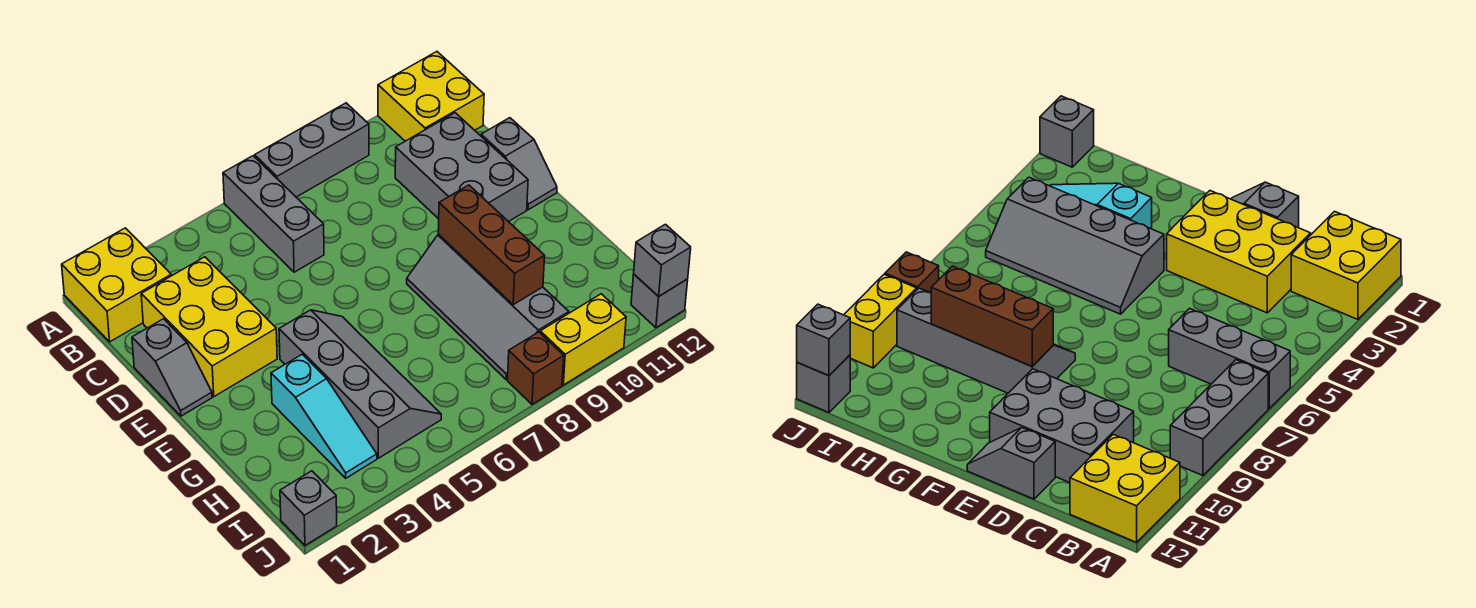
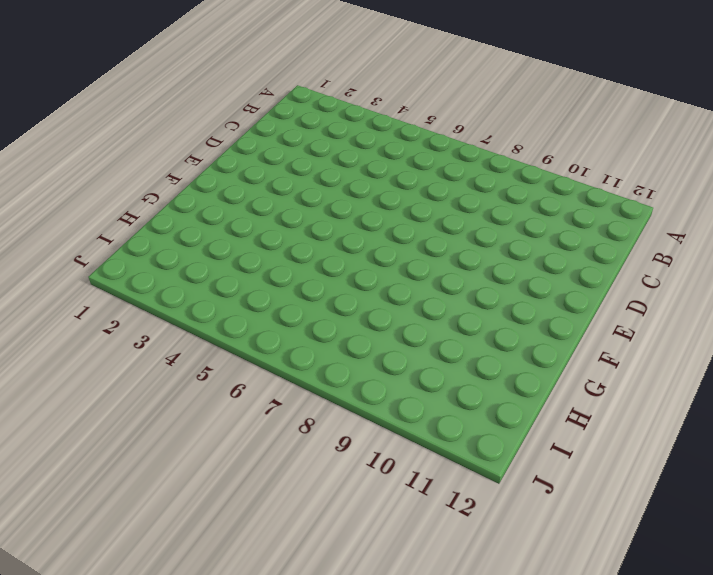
none -> yellow brick A1:B2 level 1
none -> grey brick A6:C6 level 1
none -> grey brick A7:A9 level 1

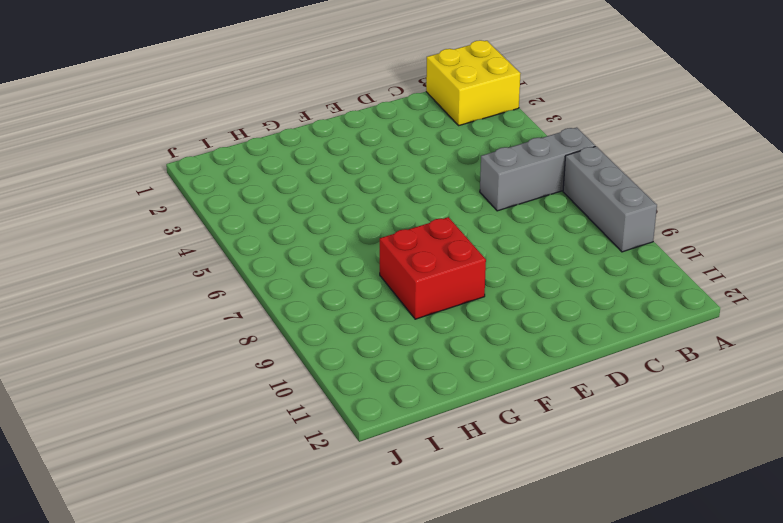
red brick F8:G9 level 1 -> grey slope F8:I9 level 1 top 9
none -> yellow brick A11:B12 level 1
none -> yellow brick C2:E3 level 1
none -> grey brick C10:E11 level 1

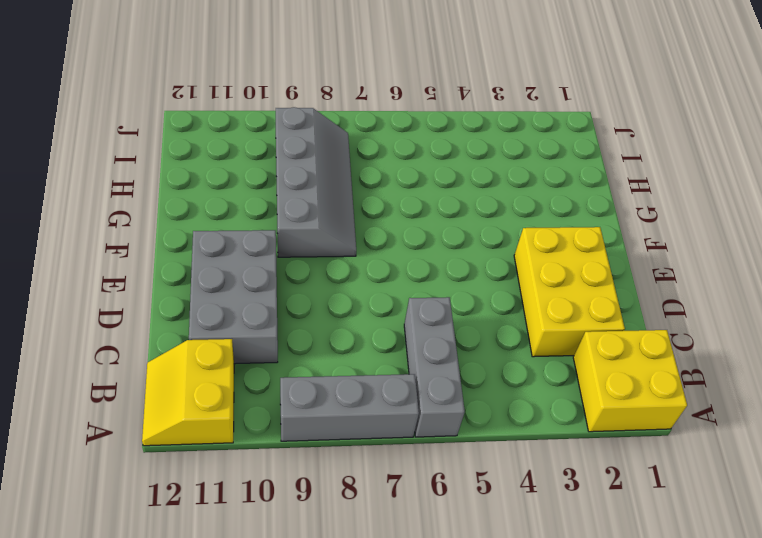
yellow slope A11:B12 level 1 top 11 -> yellow brick A11:B12 level 1
none -> grey slope D1:E1 level 1 top D
none -> grey slope D12:E12 level 1 top D
none -> grey slope F4:I5 level 1 top 4

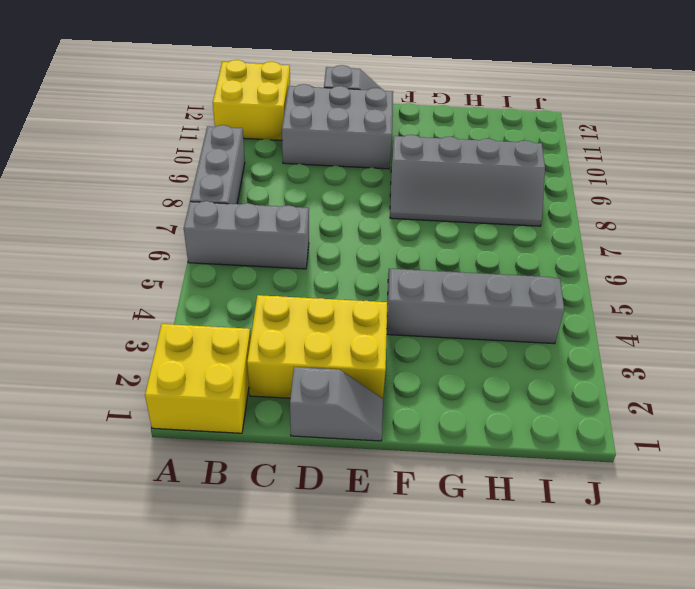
none -> cyan slope G3:I3 level 1 top G
none -> grey brick J1 level 1
none -> brown brick J8 level 1

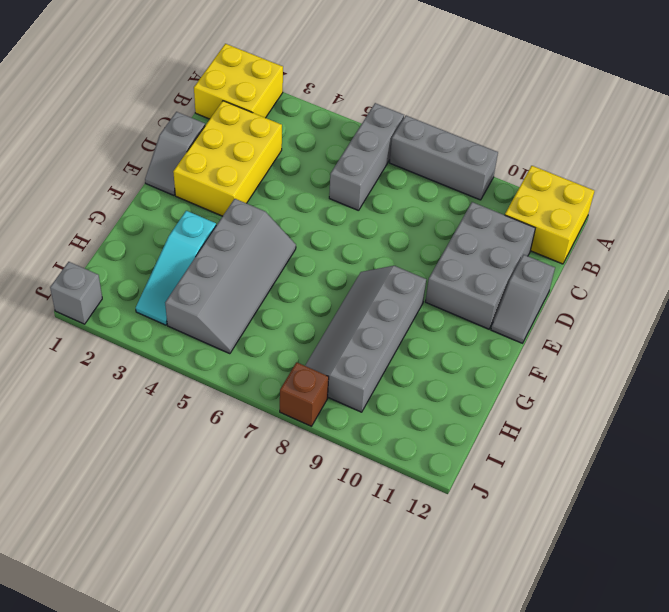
none -> yellow brick J9:J10 level 1
none -> grey brick J12 level 1
none -> brown brick F9:H9 level 2

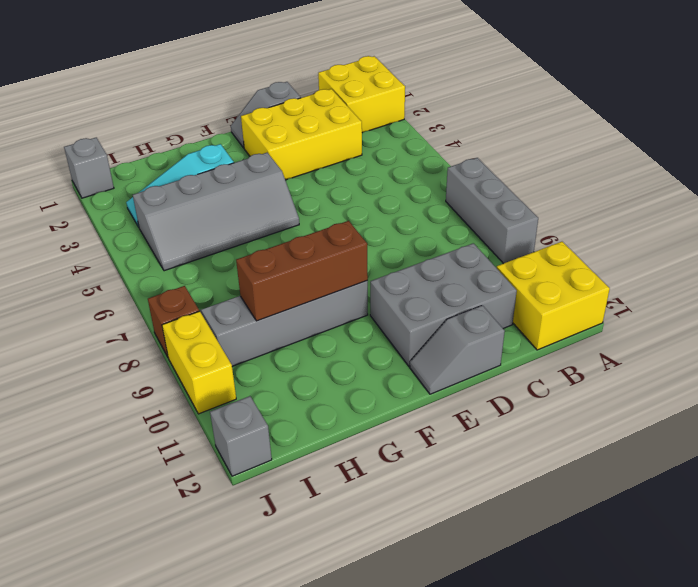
none -> grey brick A6:C6 level 1
none -> grey brick J12 level 2

